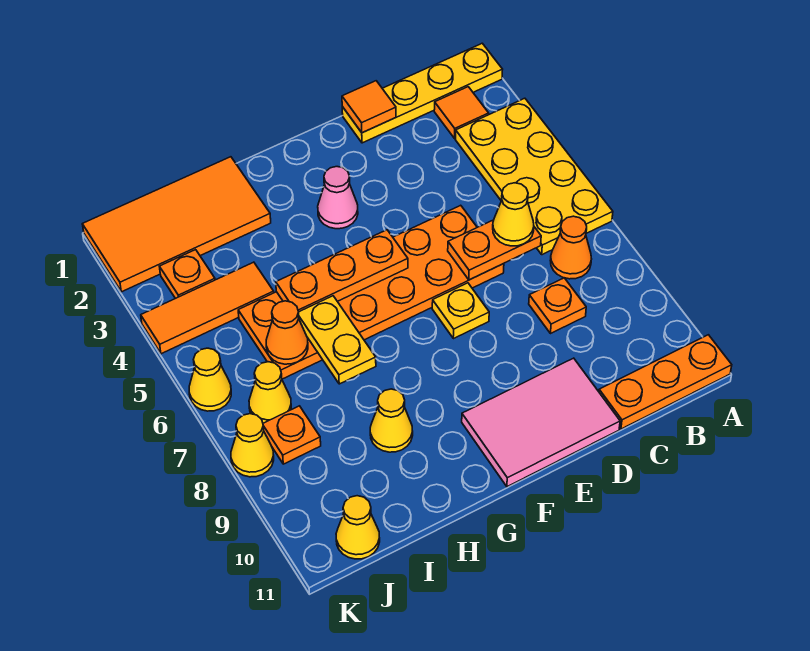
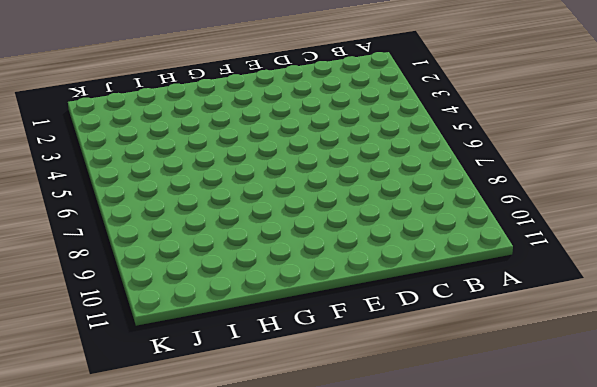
none -> yellow plate A1:D1 level 1
none -> yellow plate A3:B6 level 1
none -> orange plate A11:C11 level 1

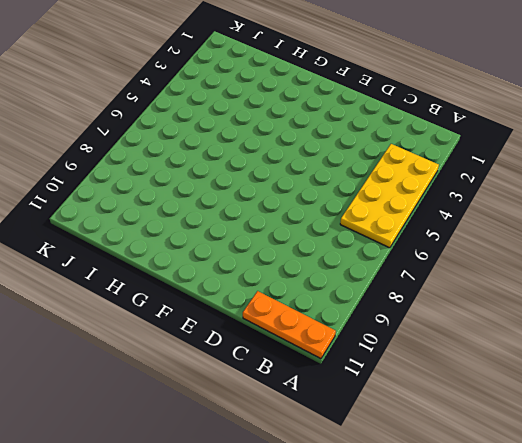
none -> yellow plate A1:D1 level 1
none -> orange tile B2 level 1
none -> orange cone B7 level 1

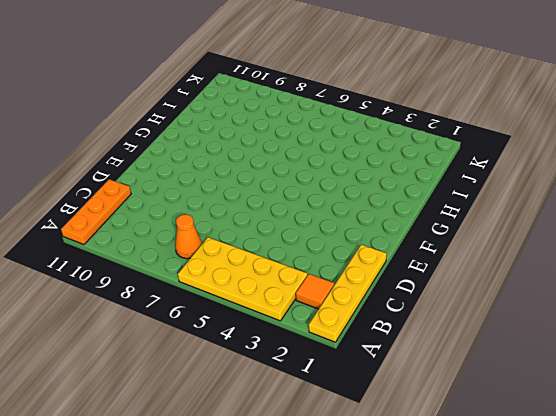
none -> orange plate C8 level 1
none -> orange plate D5:I6 level 1
none -> pink tile D10:F11 level 1

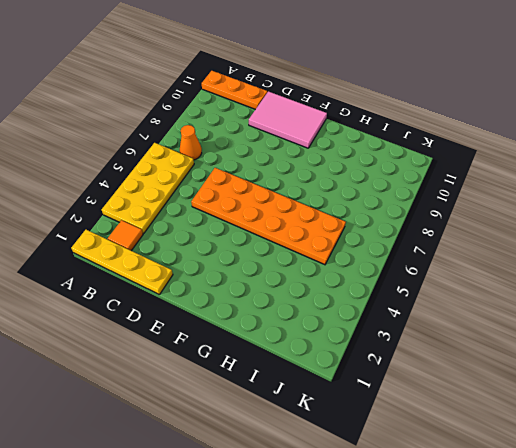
none -> orange plate C8 level 1
none -> yellow plate E7 level 1
none -> pink cone F3 level 1

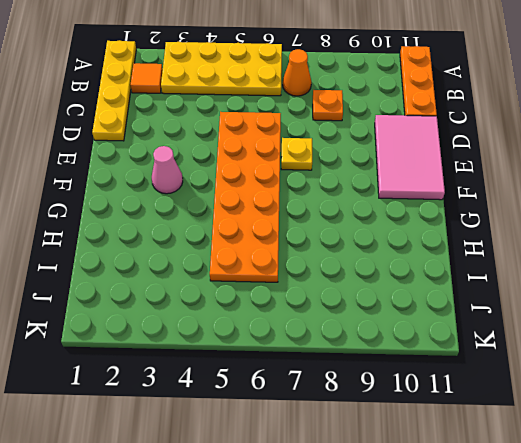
none -> orange tile H1:K2 level 1
none -> yellow cone H9 level 1
none -> orange tile I4:K4 level 1

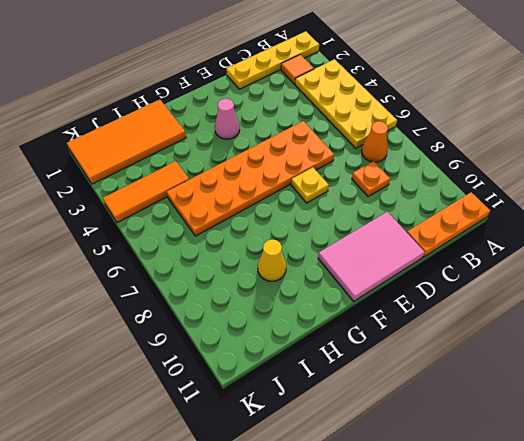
none -> orange plate J3 level 1
none -> yellow cone J7 level 1
none -> orange plate J8 level 1

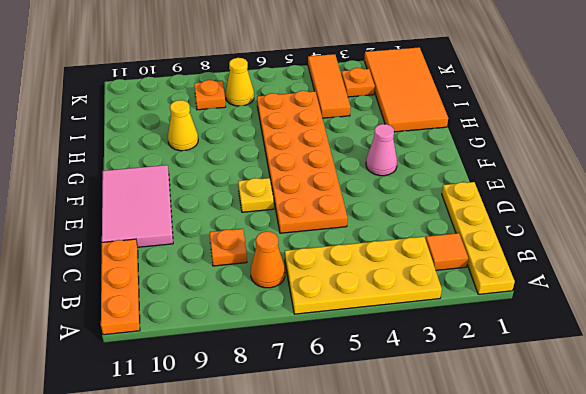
none -> yellow cone J11 level 1
none -> yellow cone K6 level 1
none -> yellow cone K8 level 1

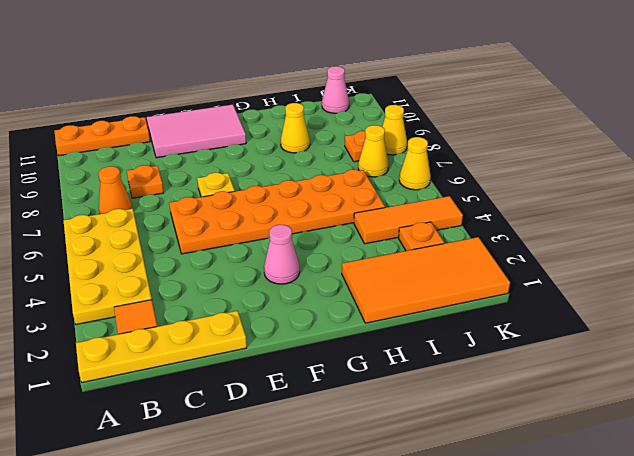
pink cone J11 level 1 -> yellow cone J11 level 1
none -> orange plate C6:D6 level 2
none -> orange tile D1 level 2
none -> orange plate F5:H5 level 2

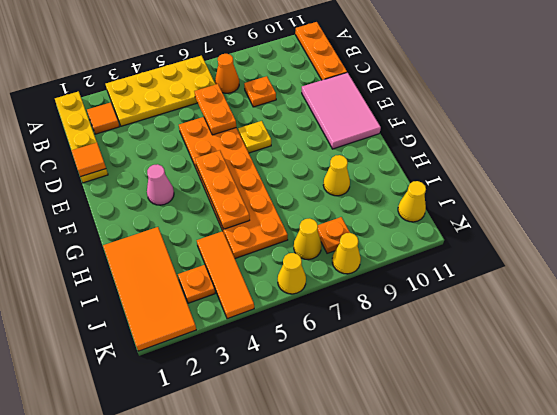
none -> yellow plate H6:H7 level 2
none -> orange cone I6 level 2
none -> yellow cone C6 level 3

